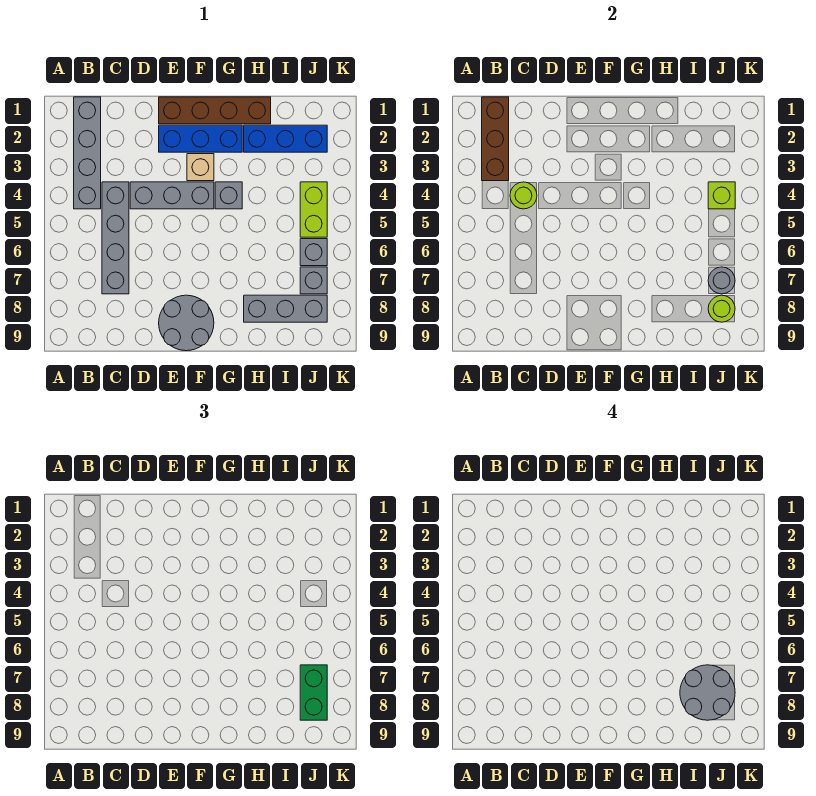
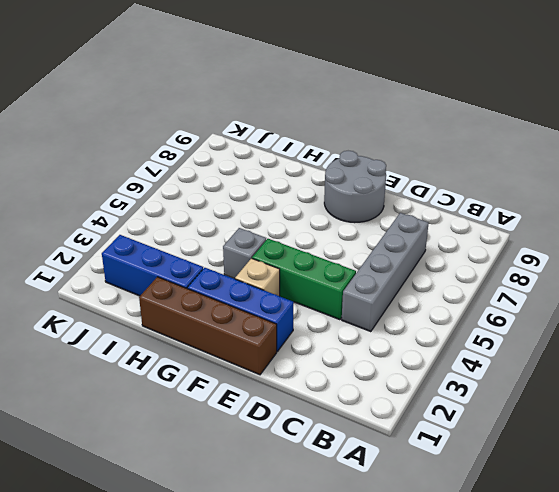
green brick D4:F4 level 1 -> grey brick D4:F4 level 1
none -> grey brick B1:B4 level 1
none -> grey brick H8:J8 level 1
none -> lime brick J4:J5 level 1

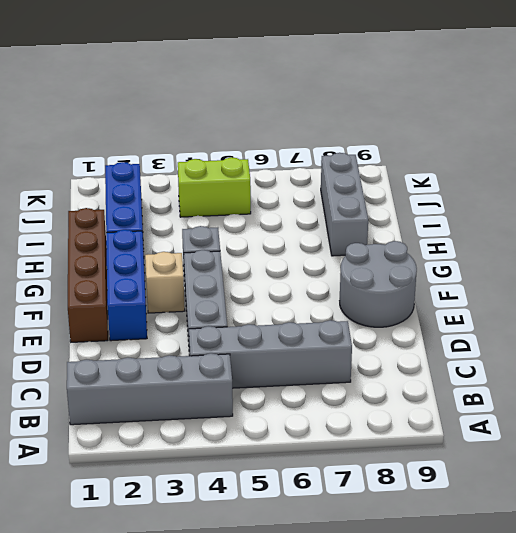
none -> grey brick J6 level 1
none -> grey brick J7 level 1
none -> brown brick B1:B3 level 2

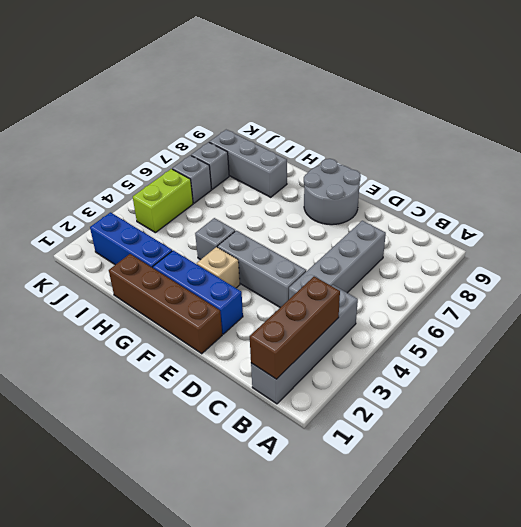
none -> lime round brick C4 level 2
none -> lime brick J4 level 2
none -> grey round brick J7 level 2

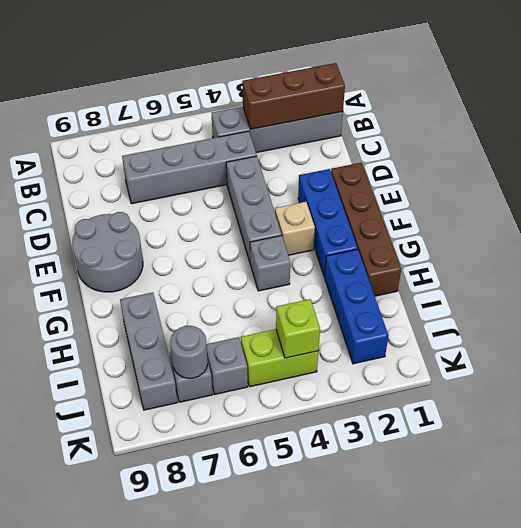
none -> lime round brick C4 level 2
none -> lime round brick J8 level 2
none -> green brick J7:J8 level 3

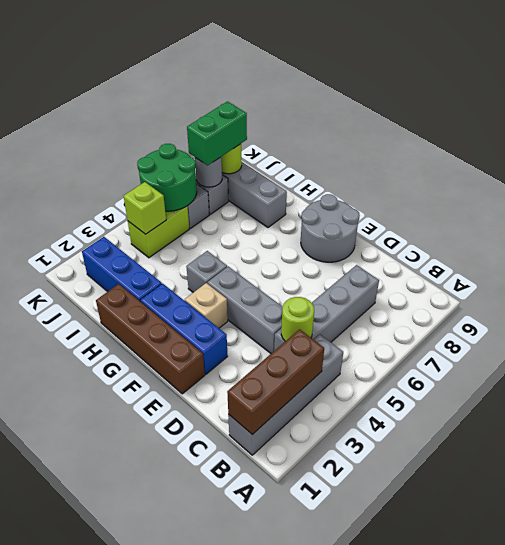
green round brick J5:K6 level 2 -> none
none -> grey round brick I7:J8 level 4

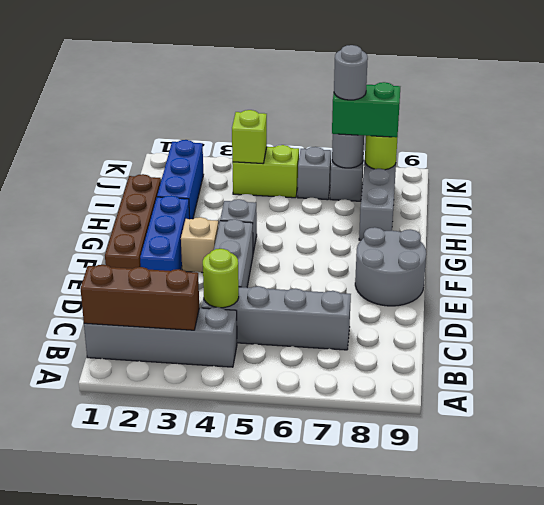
grey round brick J7 level 4 -> grey round brick I7:J8 level 4

